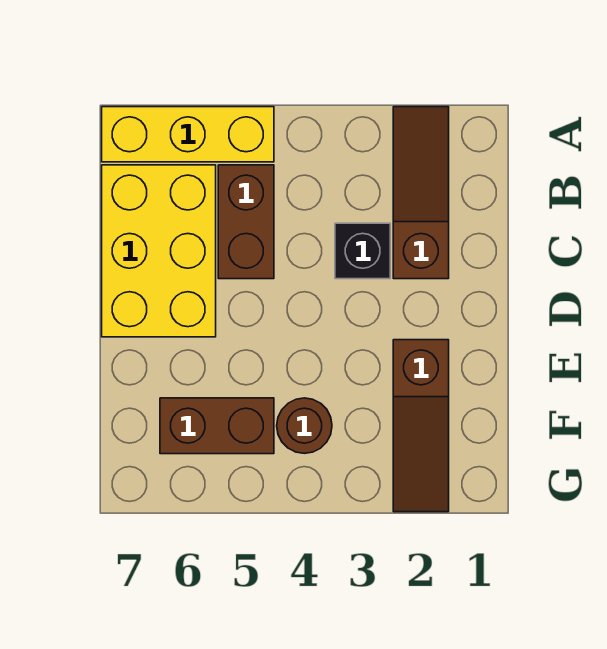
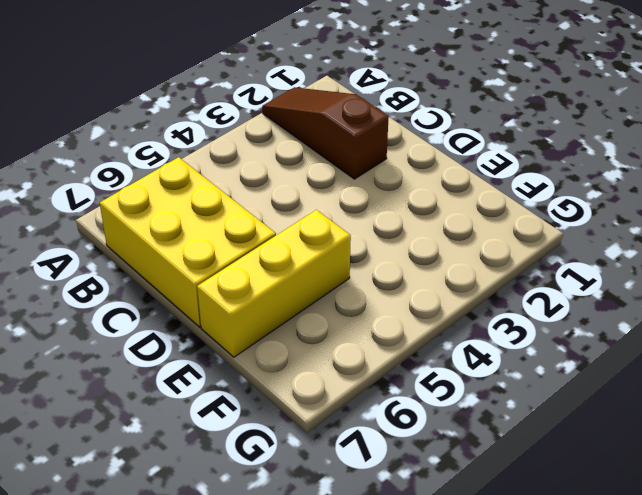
yellow brick E5:E7 level 1 -> yellow brick A5:A7 level 1
none -> brown brick B5:C5 level 1
none -> black brick C3 level 1

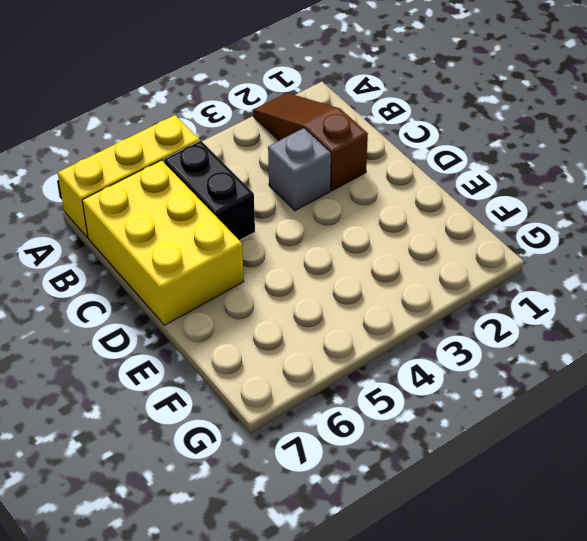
black brick B5:C5 level 1 -> brown brick B5:C5 level 1
grey brick C3 level 1 -> black brick C3 level 1
none -> brown slope E2:G2 level 1 top E
none -> brown round brick F4 level 1

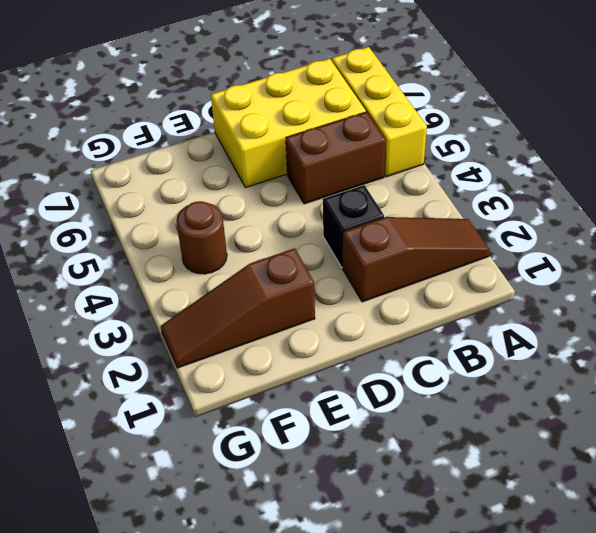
none -> brown brick F5:F6 level 1

